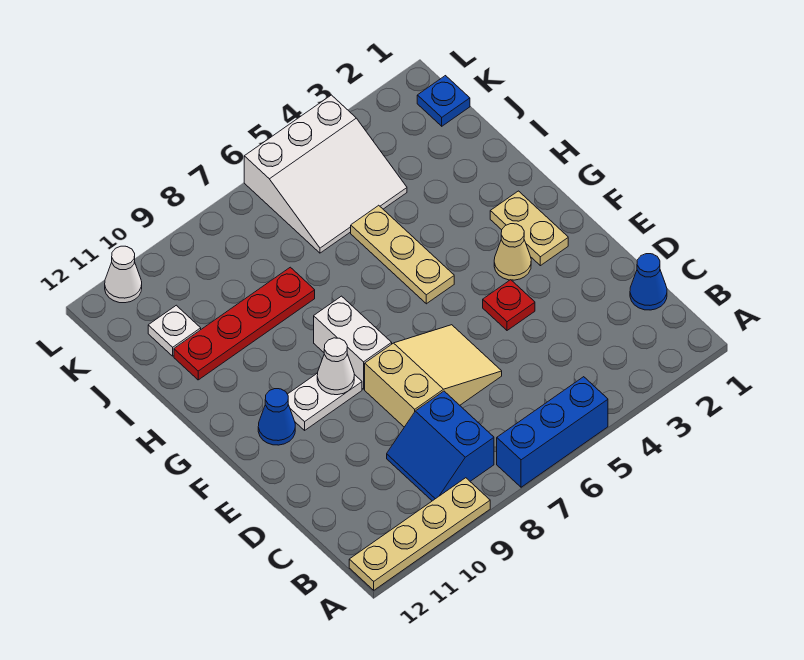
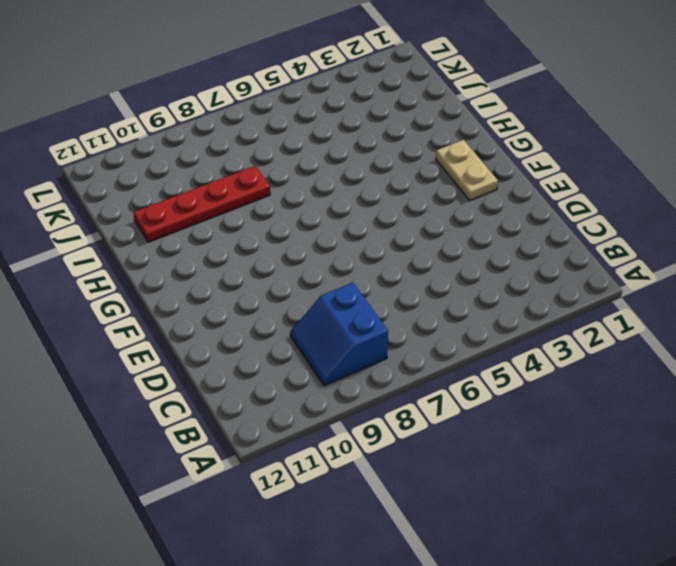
none -> blue brick A5:A7 level 1
none -> tan plate A9:A12 level 1
none -> blue cone C1 level 1

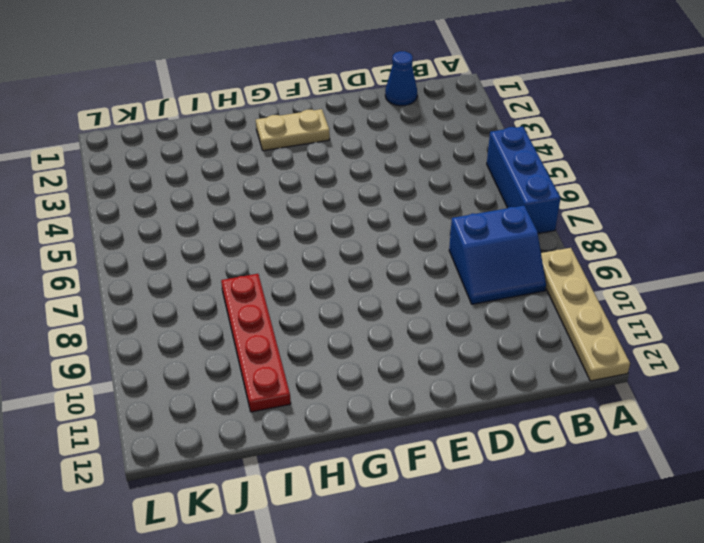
none -> tan slope D6:E8 level 1 top 8
none -> red plate E4 level 1
none -> tan cone F3 level 1

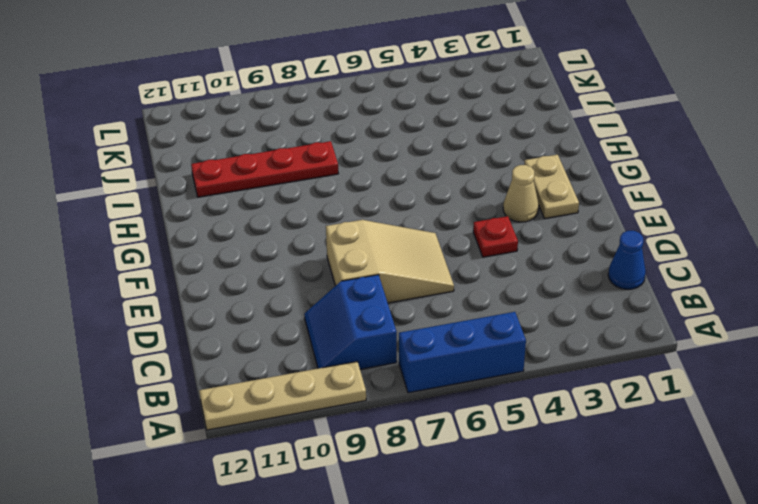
none -> white brick F8:G8 level 1
none -> white plate F9:F10 level 1
none -> blue cone F11 level 1

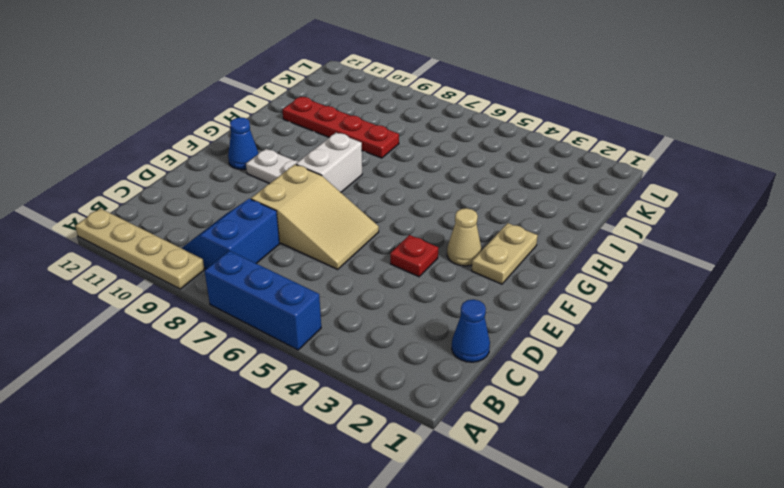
none -> tan plate G5:I5 level 1
none -> white slope J4:L6 level 1 top L
none -> white plate J11 level 1

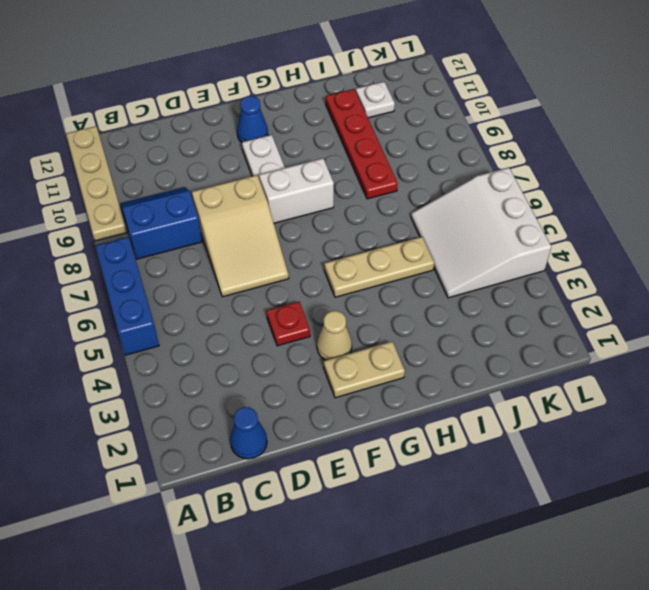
none -> blue plate K1 level 1
none -> white cone L11 level 1
none -> white cone F9 level 2

